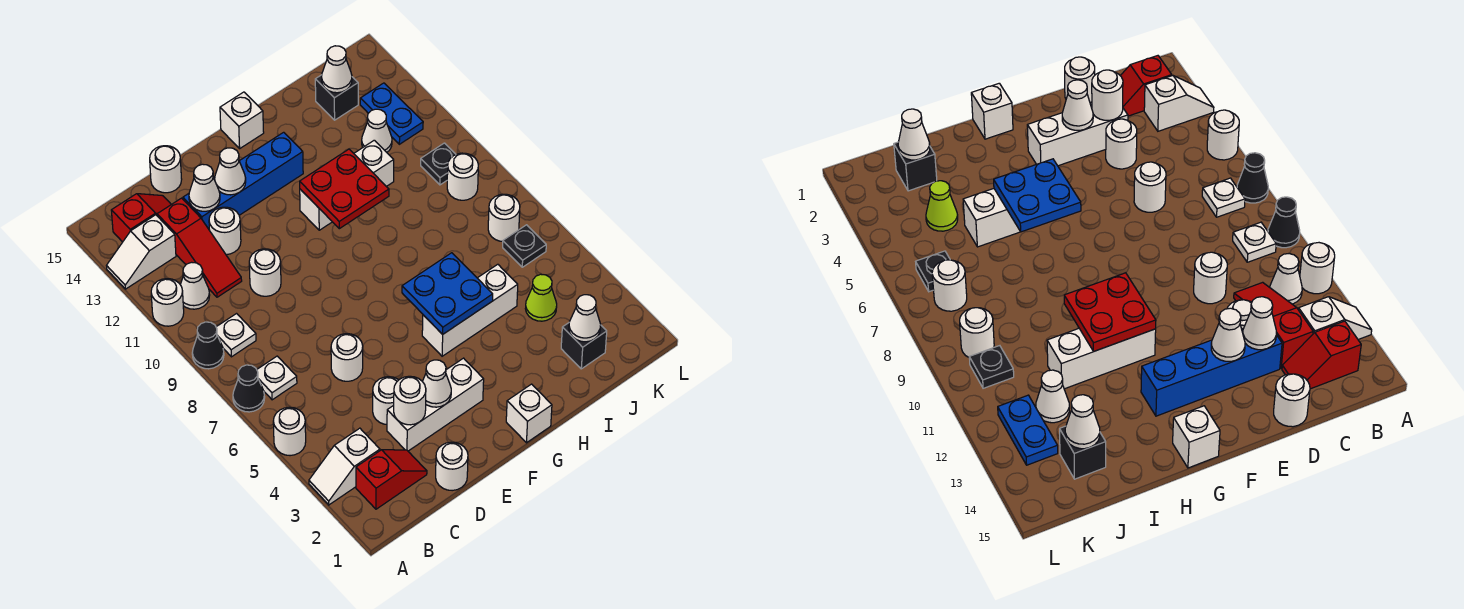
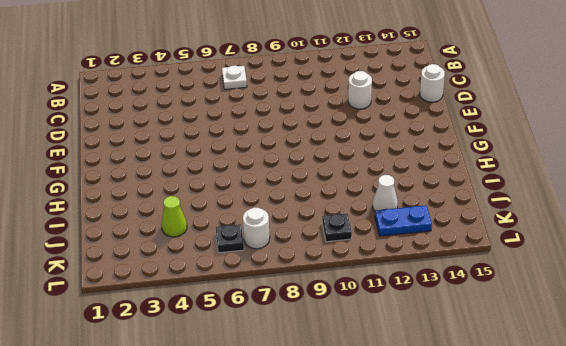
none -> white slope A3:B3 level 1 top B
none -> white round brick A5 level 1
none -> black cone A7 level 1
none -> black cone A9 level 1

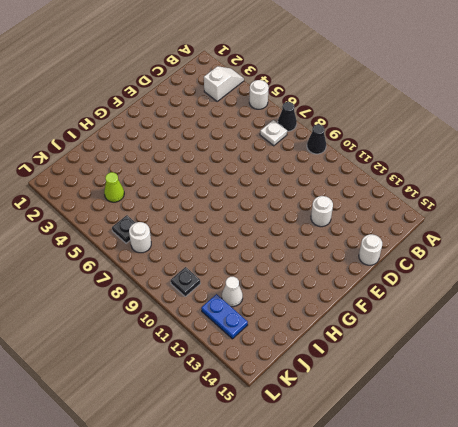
none -> white round brick A11 level 1
none -> white slope A13:B13 level 1 top B
none -> red slope B2:C2 level 1 top B
none -> white plate B9 level 1

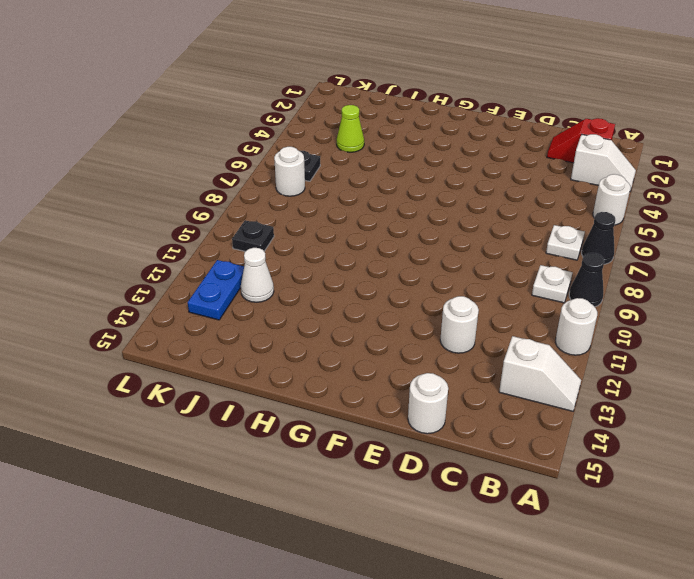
none -> white cone B11 level 1
none -> red slope B14:C14 level 1 top B
none -> red slope C11:C13 level 1 top 13
none -> white round brick D1 level 1

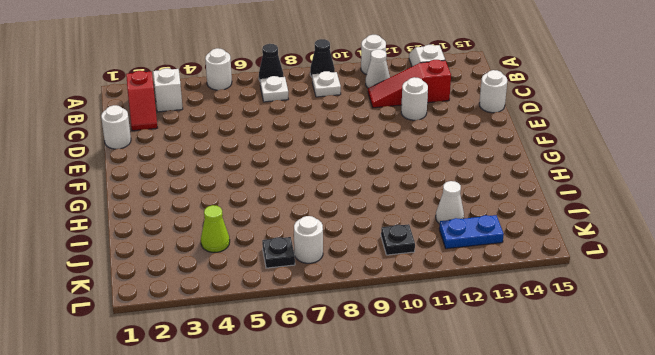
none -> red slope B14:C14 level 1 top B
none -> white brick D3:F3 level 1
none -> white round brick D4 level 1
none -> white round brick D6 level 1

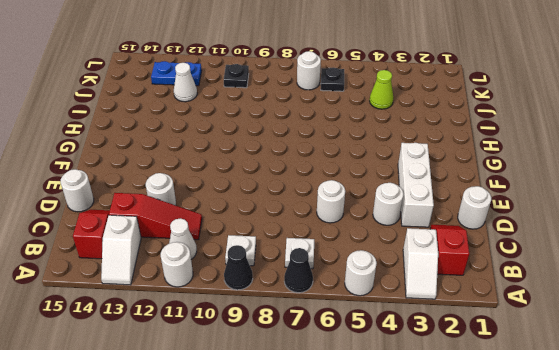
none -> white round brick D10 level 1
none -> blue brick D13:G13 level 1
none -> white brick G1 level 1
none -> white brick G5:I5 level 1

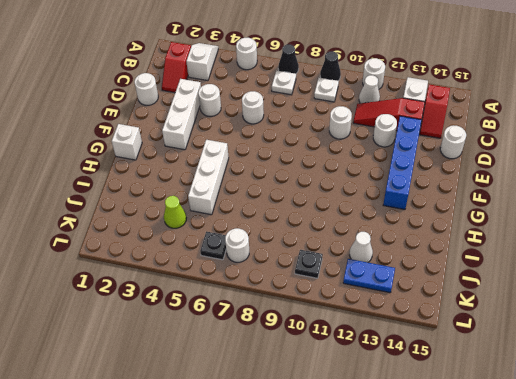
none -> white brick G11:I11 level 1
none -> white brick G15 level 1
none -> black brick J2 level 1
none -> black brick J14 level 1

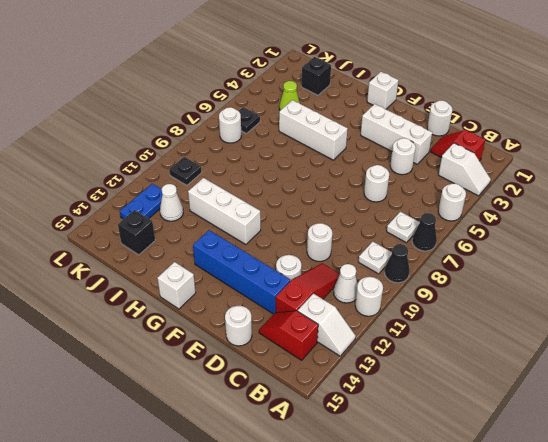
none -> white round brick K9 level 1
none -> white round brick D3 level 2
none -> white cone D13 level 2
none -> white cone E3 level 2

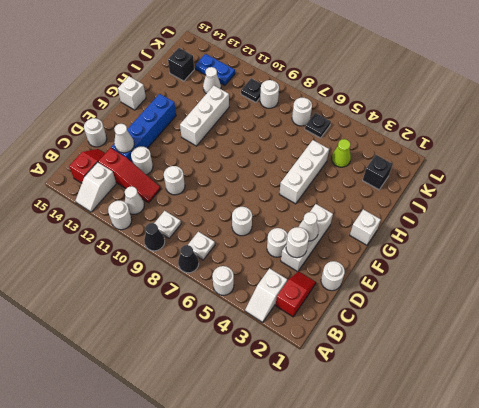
none -> white cone E13 level 2
none -> blue plate G5:H6 level 2
none -> red plate G10:H11 level 2
none -> white cone J2 level 2

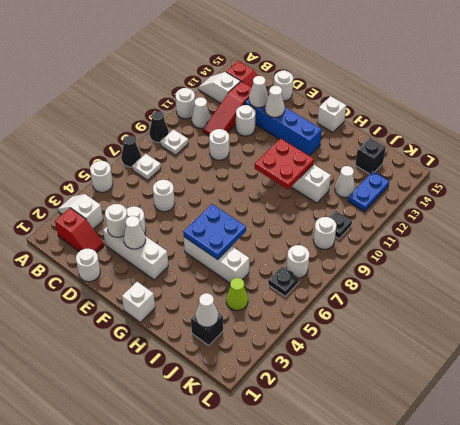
none -> white cone J14 level 2

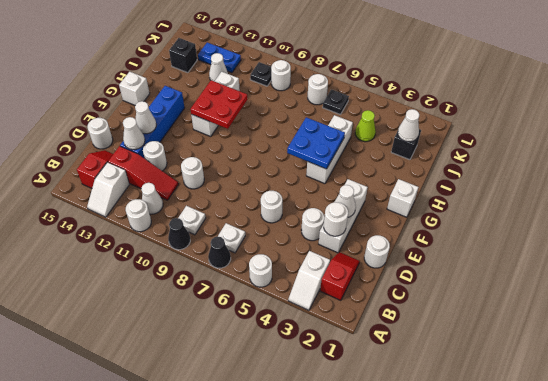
none -> white cone J14 level 2

